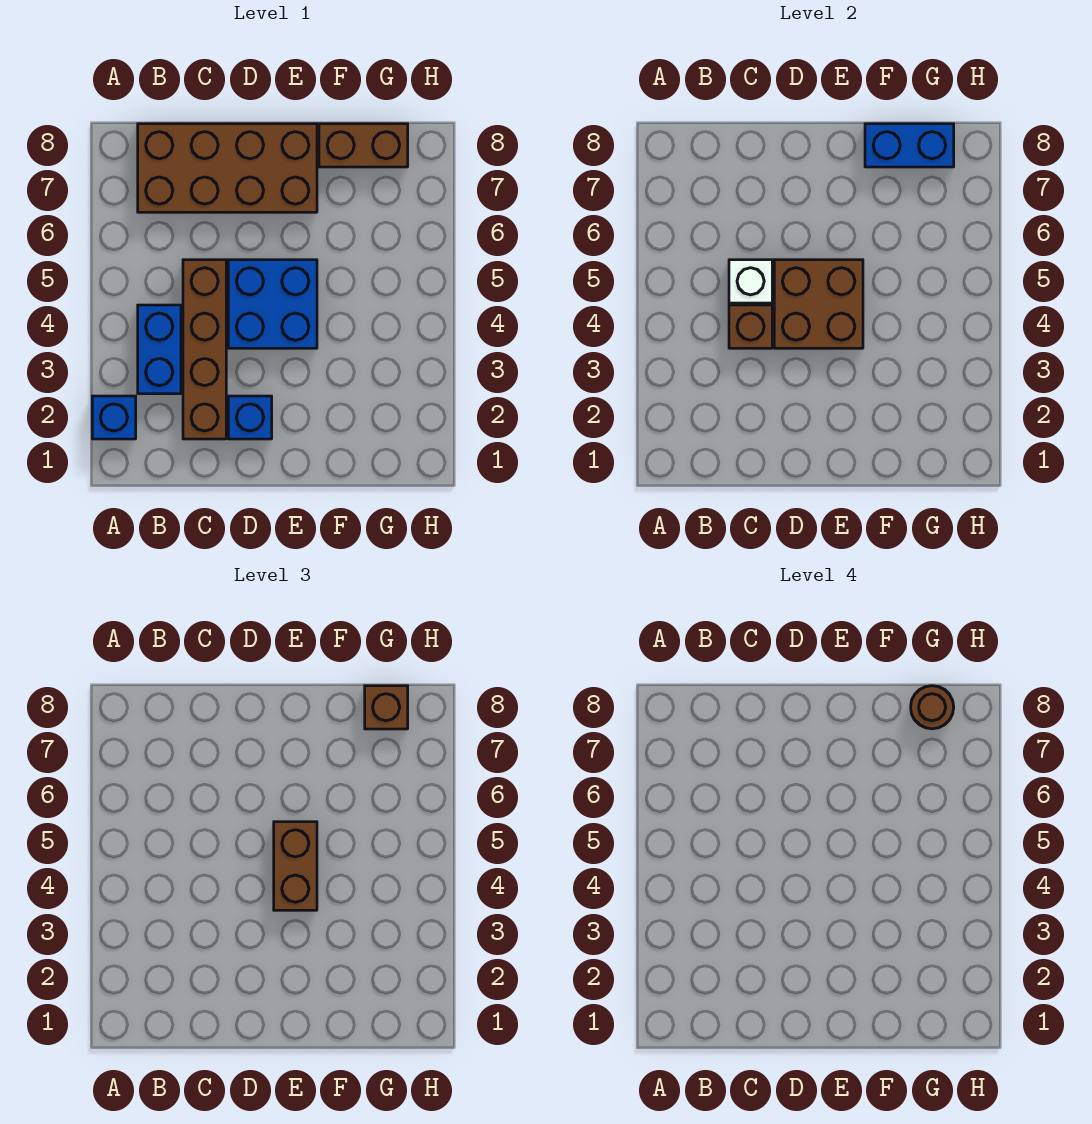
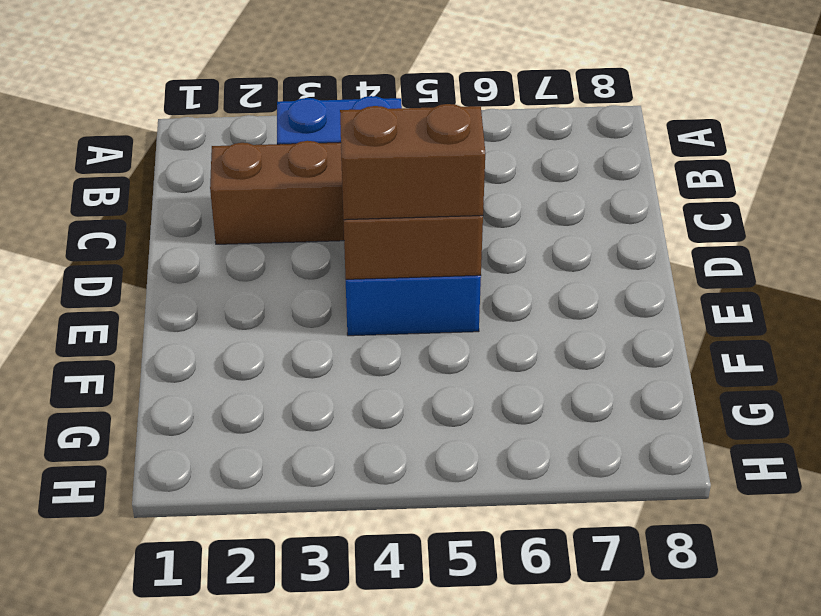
none -> blue brick A2 level 1
none -> brown brick B7:E8 level 1
none -> blue brick D2 level 1

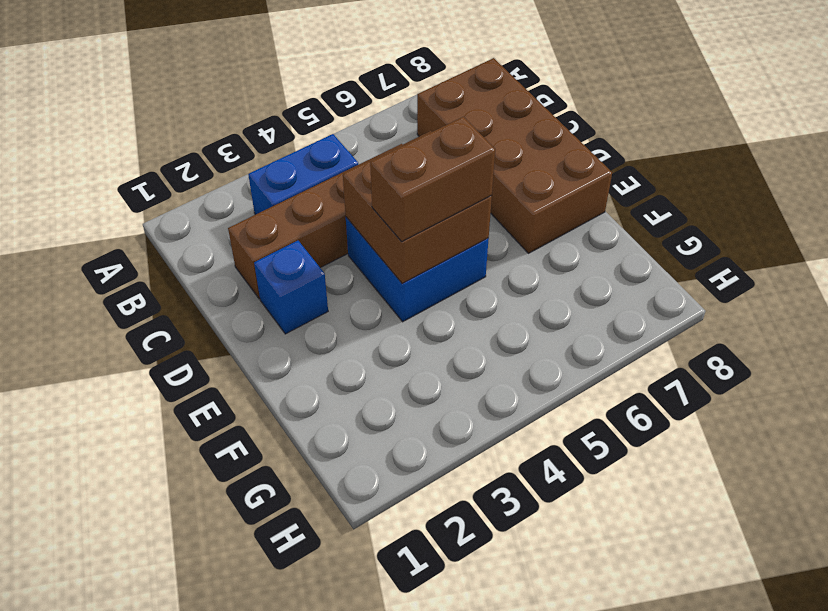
none -> blue brick A2 level 1
none -> brown brick F8:G8 level 1
none -> brown brick C4 level 2

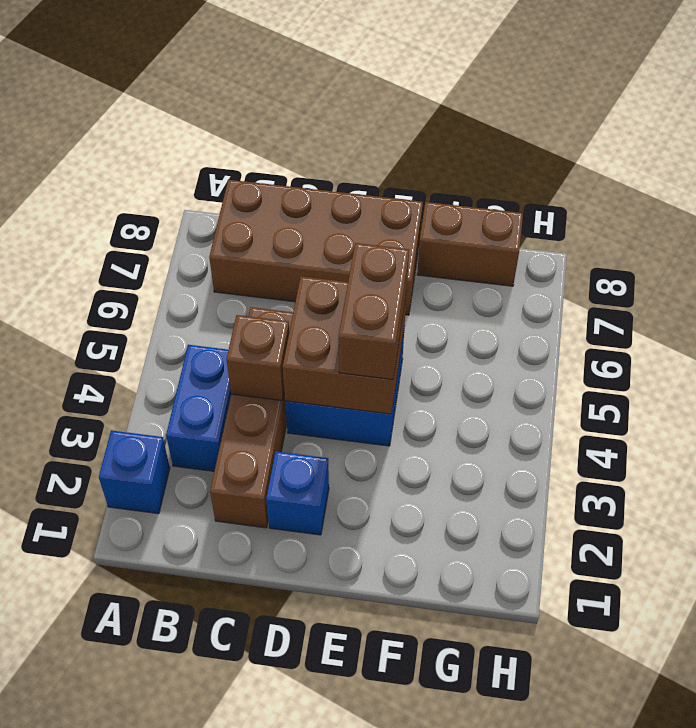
none -> white brick C5 level 2
none -> blue brick F8:G8 level 2
none -> brown brick G8 level 3

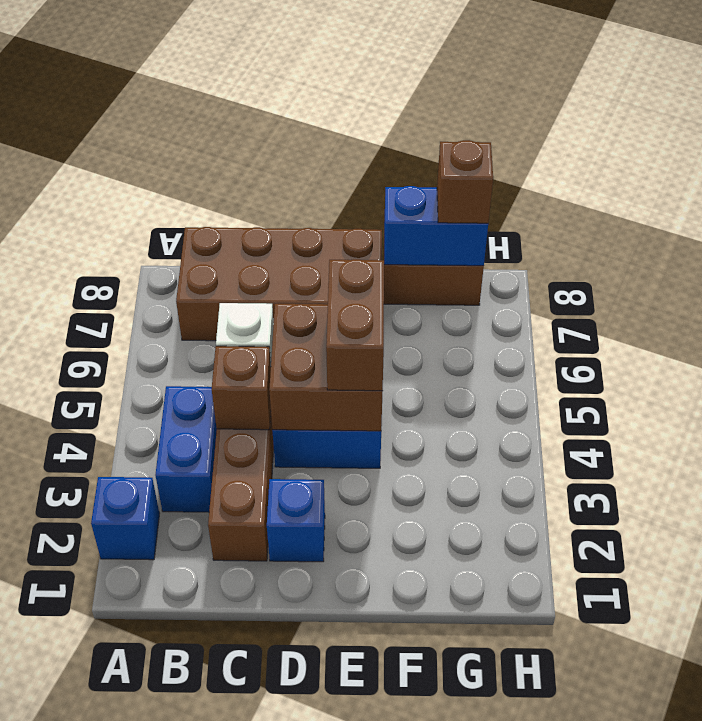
none -> brown round brick G8 level 4

